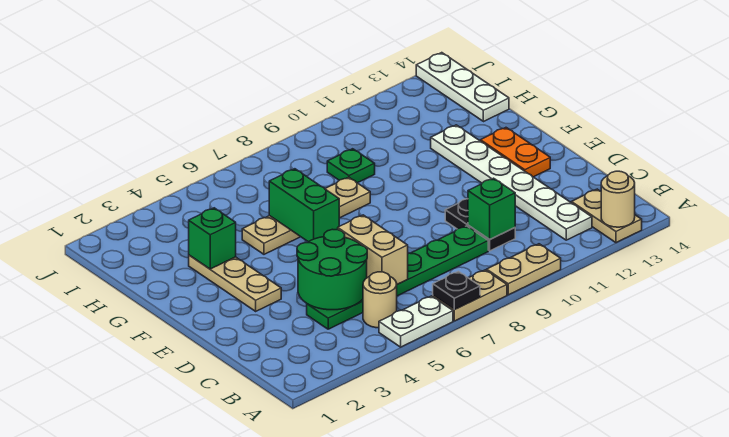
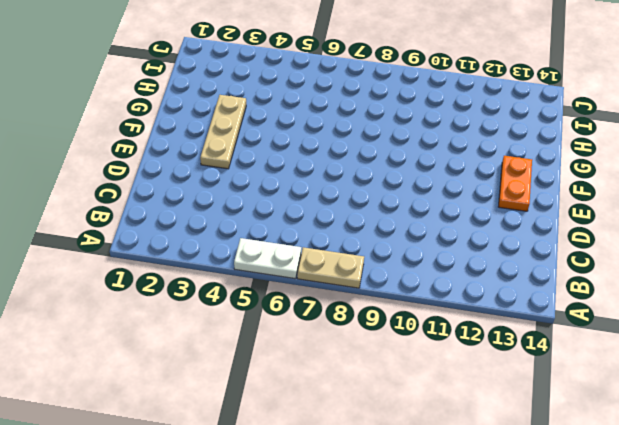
none -> tan plate A9:A10 level 1
none -> tan plate A13:B13 level 1
none -> tan round brick B5 level 1

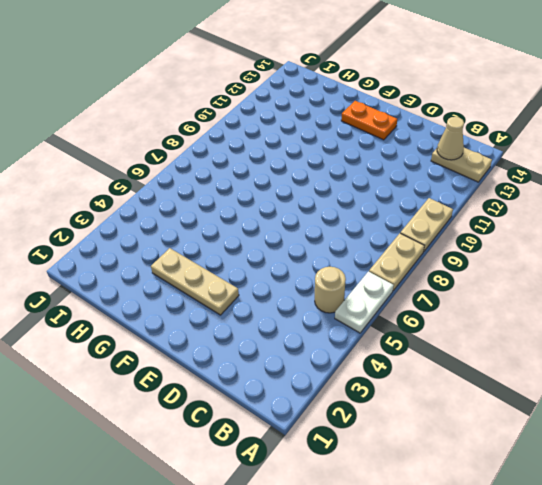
tan cone B13 level 2 -> none
none -> white plate B12:G12 level 1
none -> green plate C4:C9 level 1
none -> black plate C10:D10 level 1

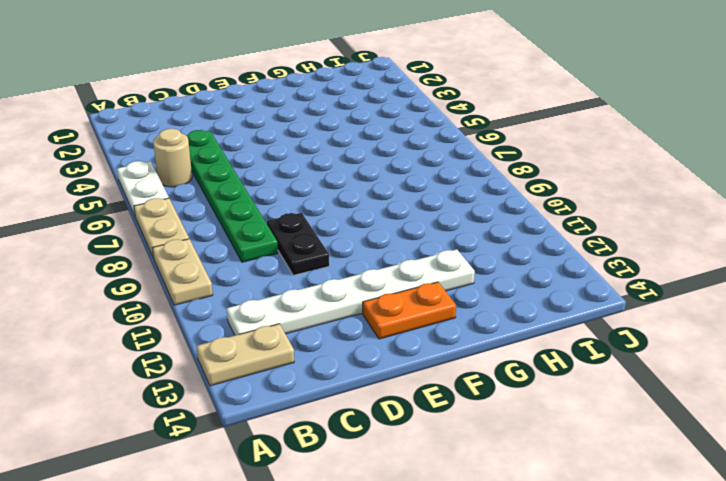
black plate D9:D10 level 1 -> black plate C10:D10 level 1
none -> tan plate E3:G3 level 1
none -> tan plate G5:G8 level 1
none -> green plate H9 level 1

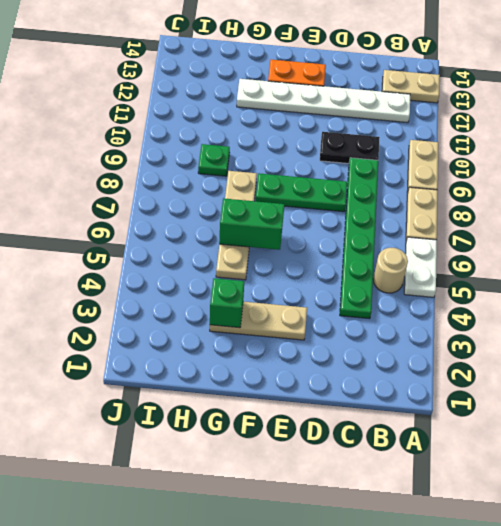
green plate D8:F8 level 1 -> none
none -> white plate H14:J14 level 1
none -> black plate A7 level 2
none -> tan round brick A13 level 2

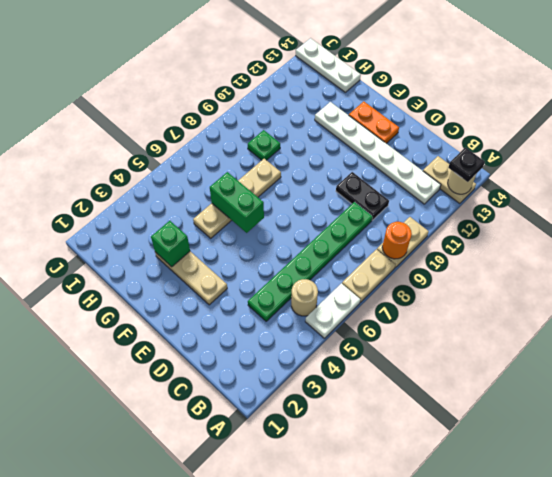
orange round brick A9 level 2 -> none
black plate A13 level 3 -> black plate A7 level 2
none -> green round brick C4:D5 level 2
none -> tan brick C6:D6 level 2
none -> green brick C10 level 2

